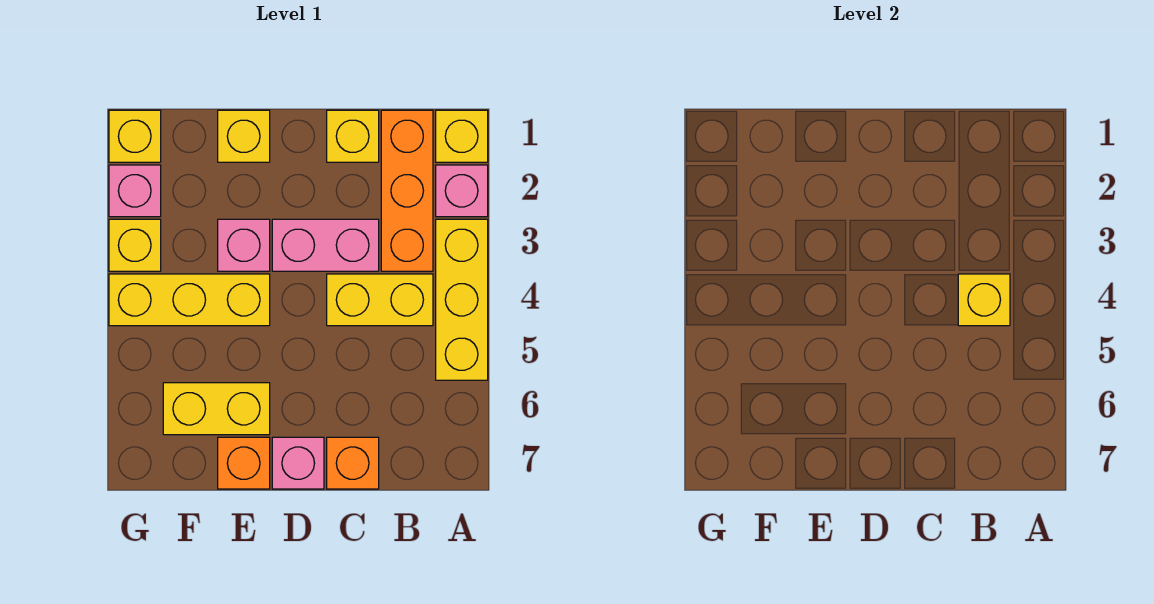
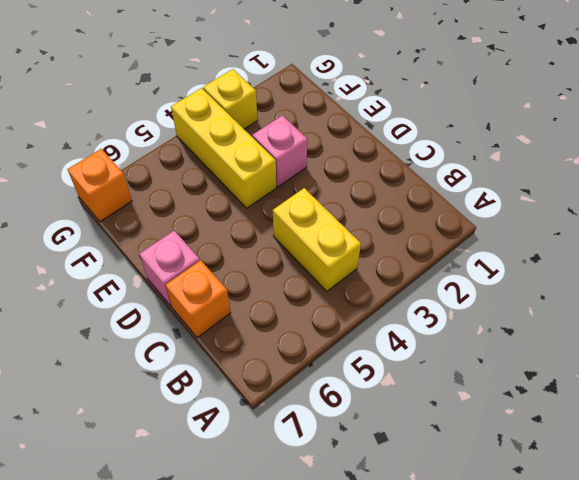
orange brick G7 level 1 -> orange brick E7 level 1
none -> yellow brick A1 level 1
none -> pink brick A2 level 1
none -> yellow brick A3:A5 level 1

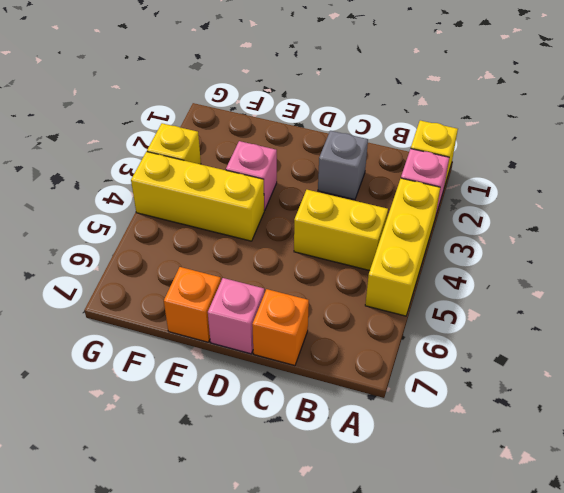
grey brick C2 level 1 -> none
none -> orange brick B1:B3 level 1
none -> yellow brick C1 level 1
none -> pink brick C3:D3 level 1

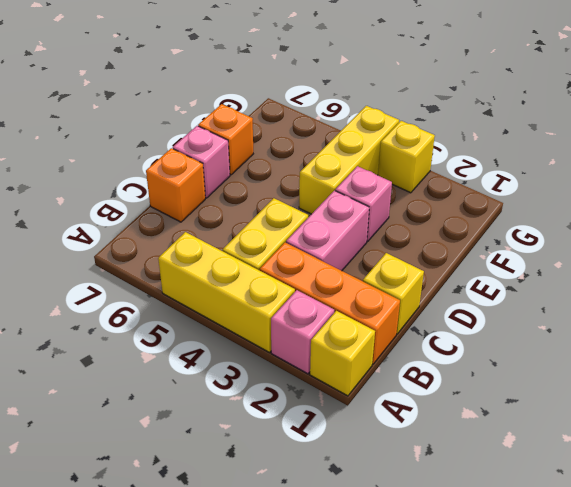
none -> yellow brick E1 level 1
none -> yellow brick E6:F6 level 1
none -> yellow brick G1 level 1

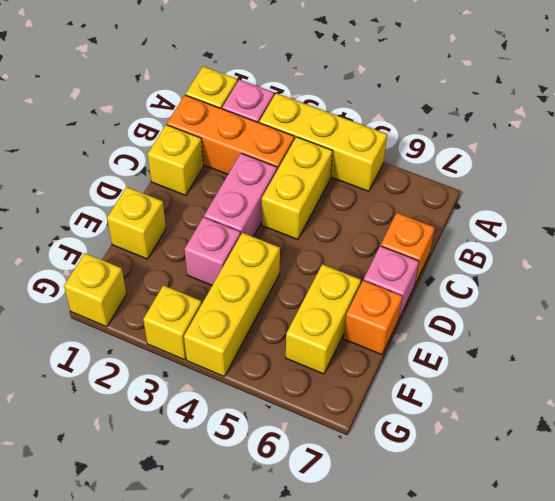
none -> pink brick G2 level 1
none -> yellow brick B4 level 2

